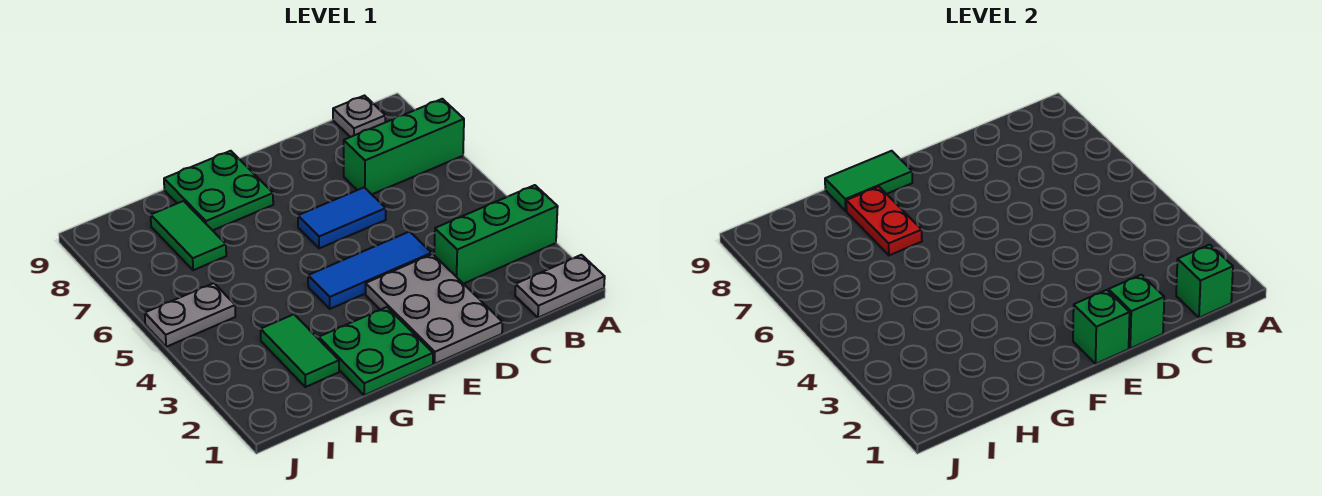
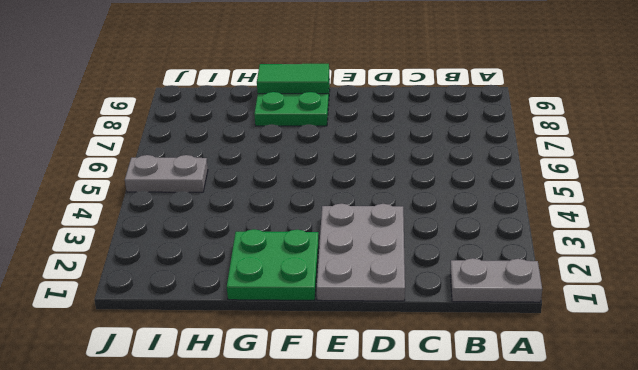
none -> green brick A3:C3 level 1
none -> green brick A7:C7 level 1
none -> grey plate B9 level 1

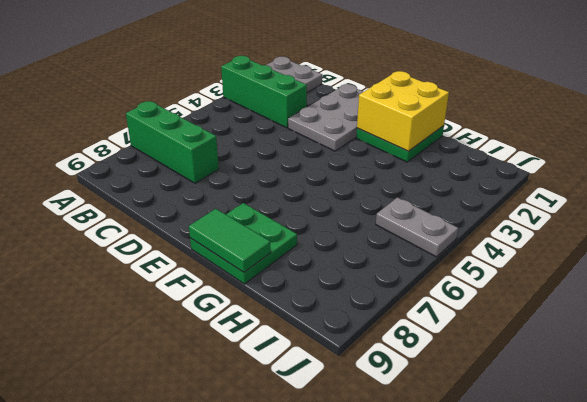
yellow brick F1:G2 level 2 -> none
none -> grey plate B9 level 1
none -> blue tile D4:F4 level 1
none -> blue tile D6:E6 level 1

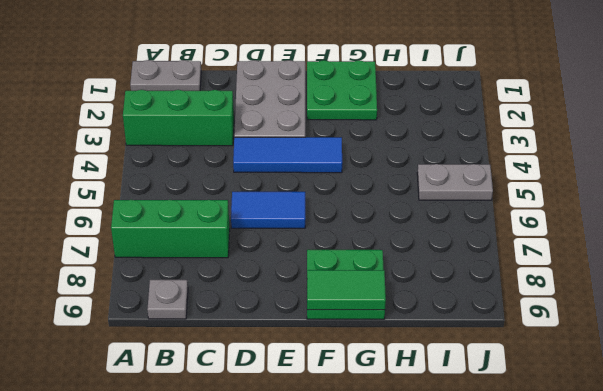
none -> green tile H2:H3 level 1
none -> green tile H7:H8 level 1
none -> green brick B1 level 2

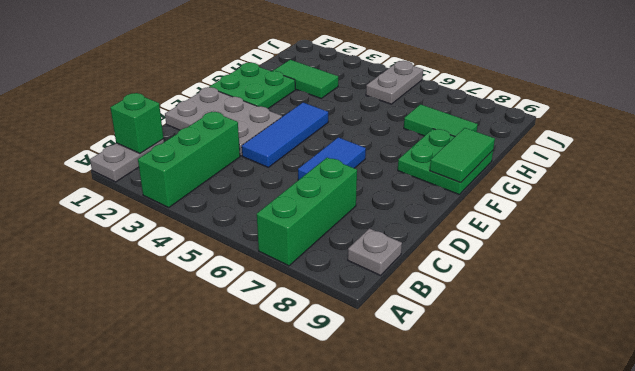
none -> green brick D1 level 2
none -> green brick E1 level 2
none -> red plate G7:G8 level 2

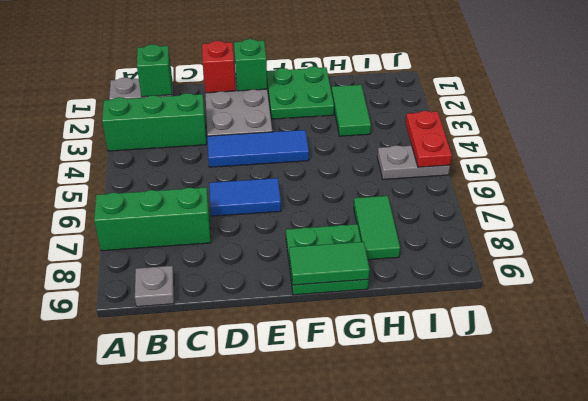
red brick D1 level 2 -> green brick D1 level 2
red plate J4:J5 level 2 -> red plate G7:G8 level 2

